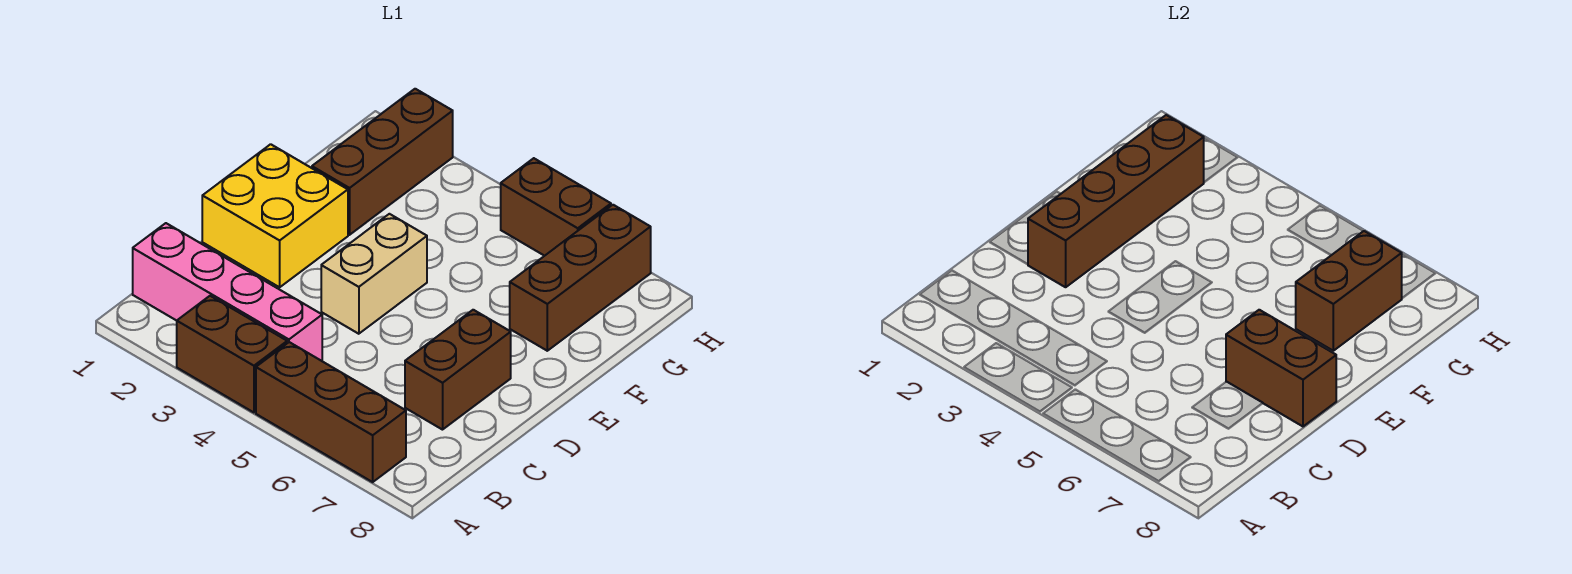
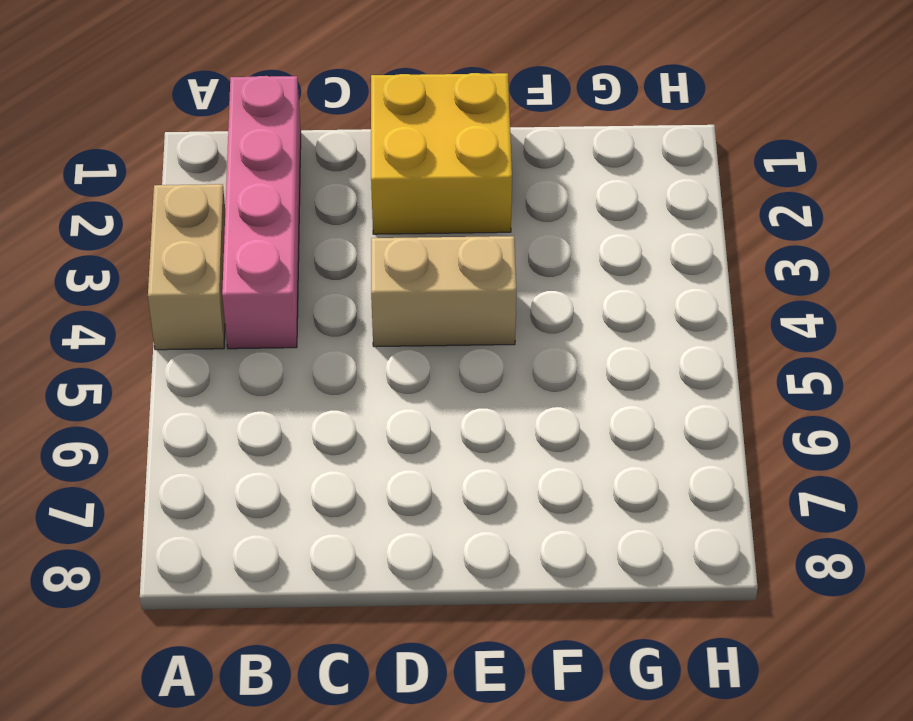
tan brick A3:A4 level 1 -> brown brick A3:A4 level 1
none -> brown brick A5:A7 level 1
none -> brown brick C7:D7 level 1
none -> brown brick F2:H2 level 1

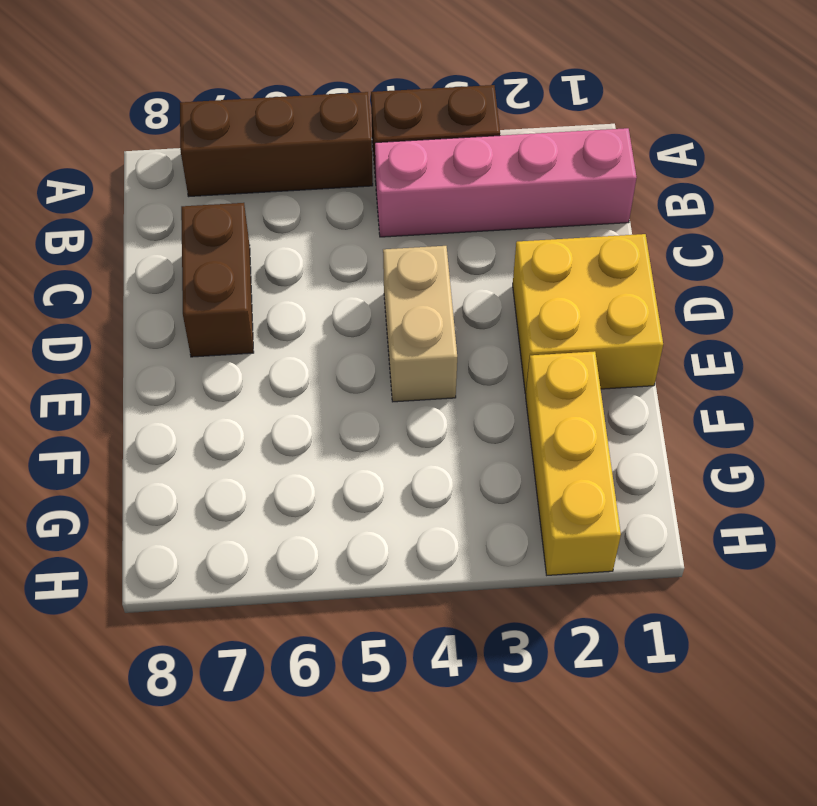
yellow brick F2:H2 level 1 -> brown brick F2:H2 level 1
none -> brown brick F7:H7 level 1
none -> brown brick H5:H6 level 1
none -> brown brick D2:G2 level 2

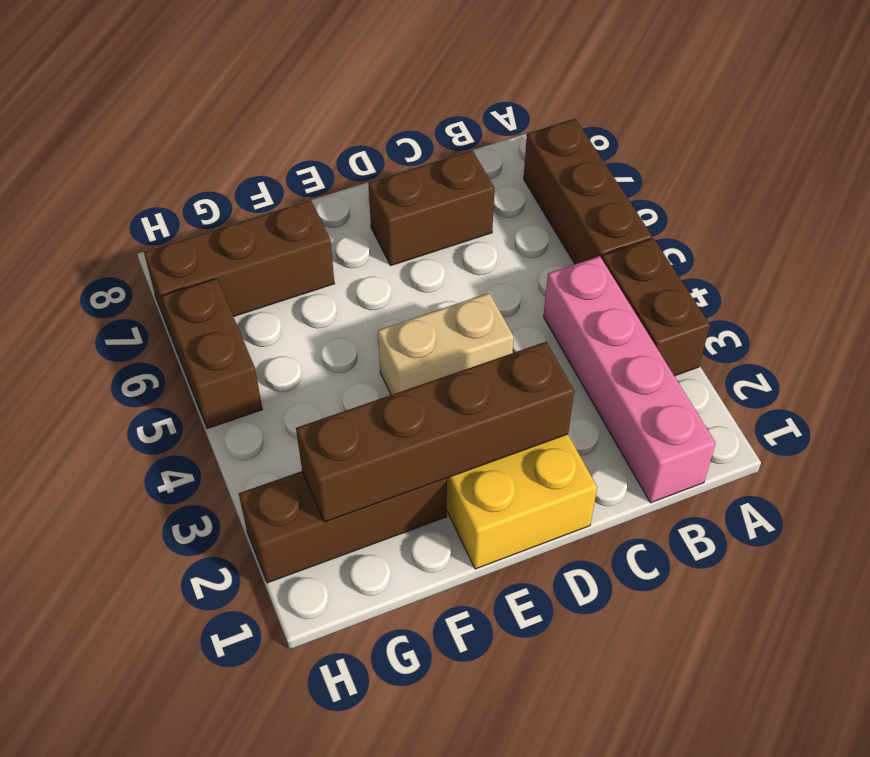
none -> brown brick D7:D8 level 2
none -> brown brick F7:G7 level 2

